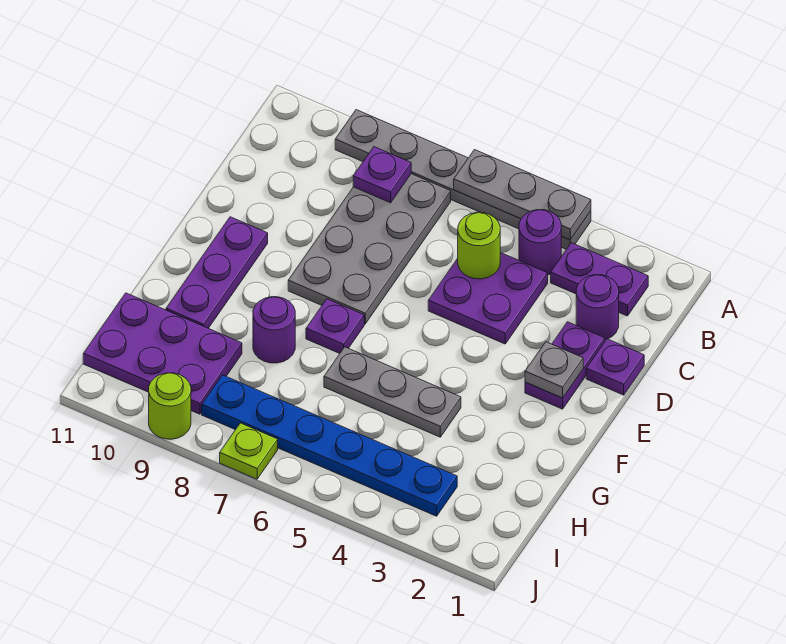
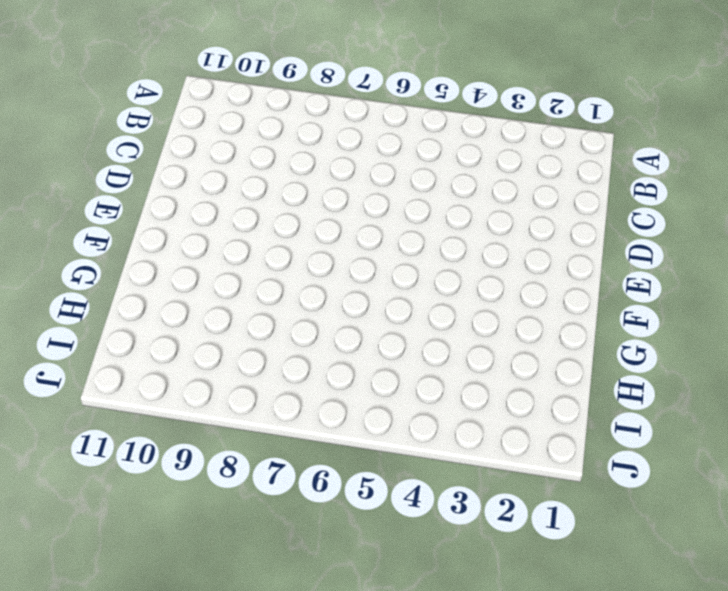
none -> grey plate A4:A9 level 1
none -> purple plate B2:B3 level 1
none -> purple round brick B4 level 1

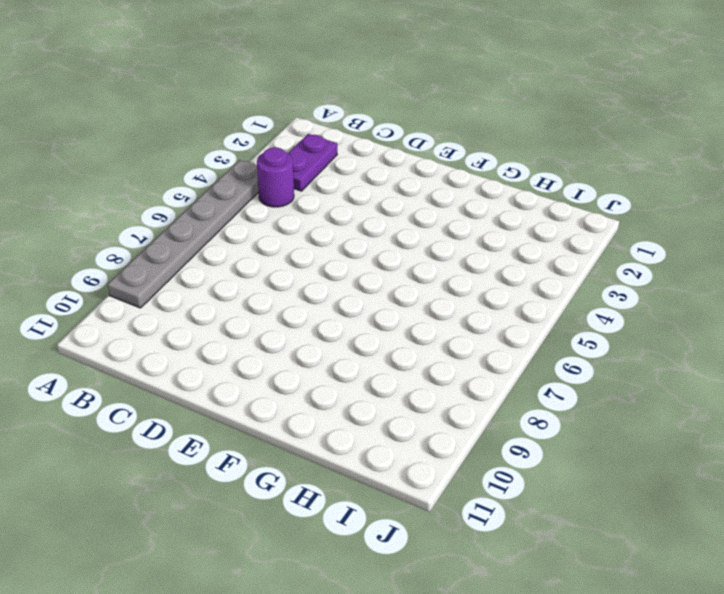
none -> grey plate B7:E8 level 1
none -> purple round brick C2 level 1
none -> purple plate C4:D5 level 1

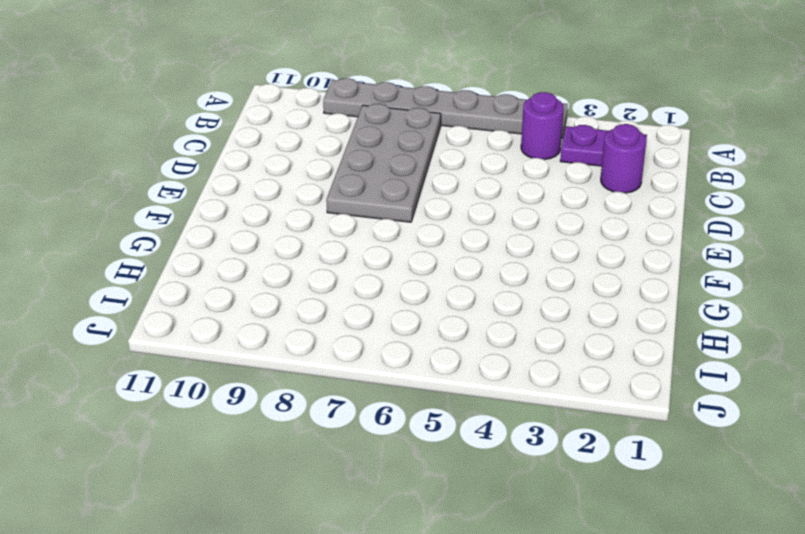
none -> purple plate C4:D5 level 1
none -> purple plate D1 level 1
none -> purple plate D2:E2 level 1

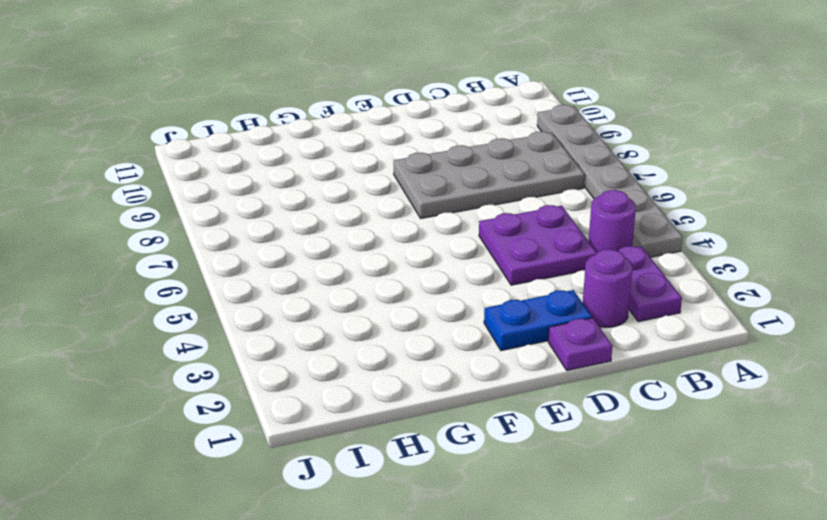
blue plate D2:E2 level 1 -> purple plate D2:E2 level 1
none -> purple plate E10:G10 level 1
none -> purple plate F7 level 1
none -> grey plate G4:G6 level 1

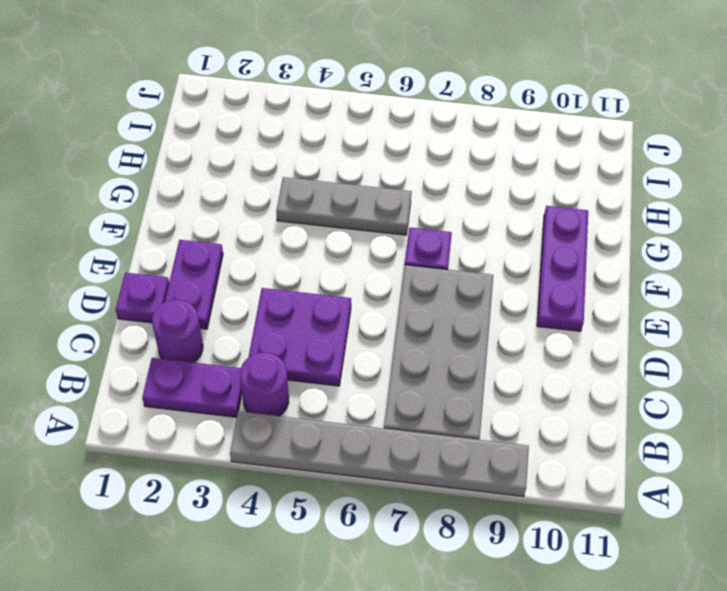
none -> purple round brick G8 level 1
none -> purple plate H9:I11 level 1
none -> blue plate I3:I8 level 1

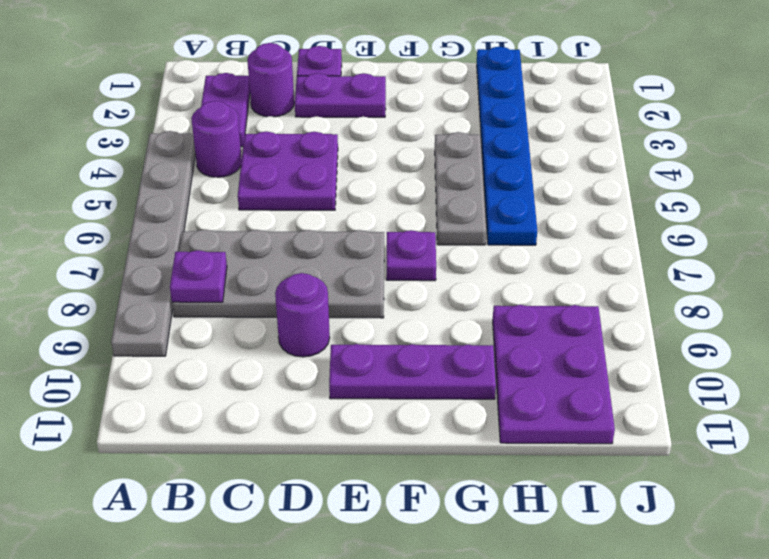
purple round brick D9 level 1 -> purple round brick G8 level 1
blue plate H1:H6 level 1 -> blue plate I3:I8 level 1
none -> lime plate J7 level 1
none -> lime round brick J9 level 1
none -> grey plate A4:A6 level 2

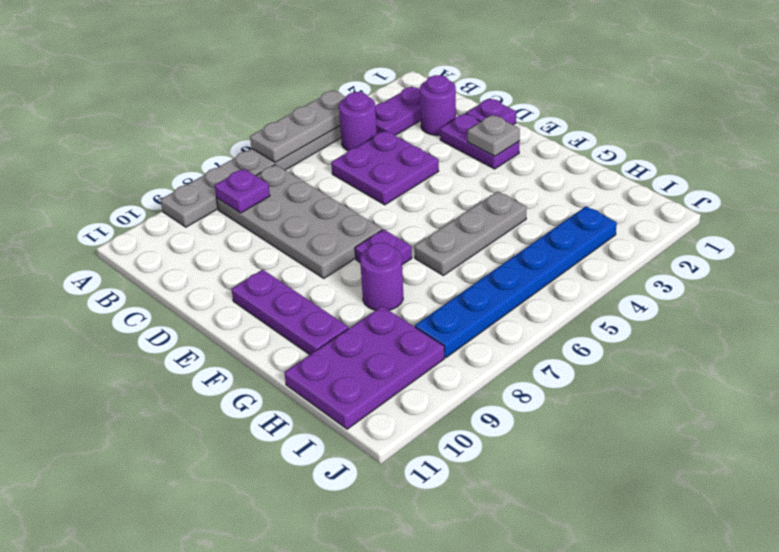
none -> lime plate J7 level 1
none -> lime round brick J9 level 1
none -> lime round brick C5 level 2

